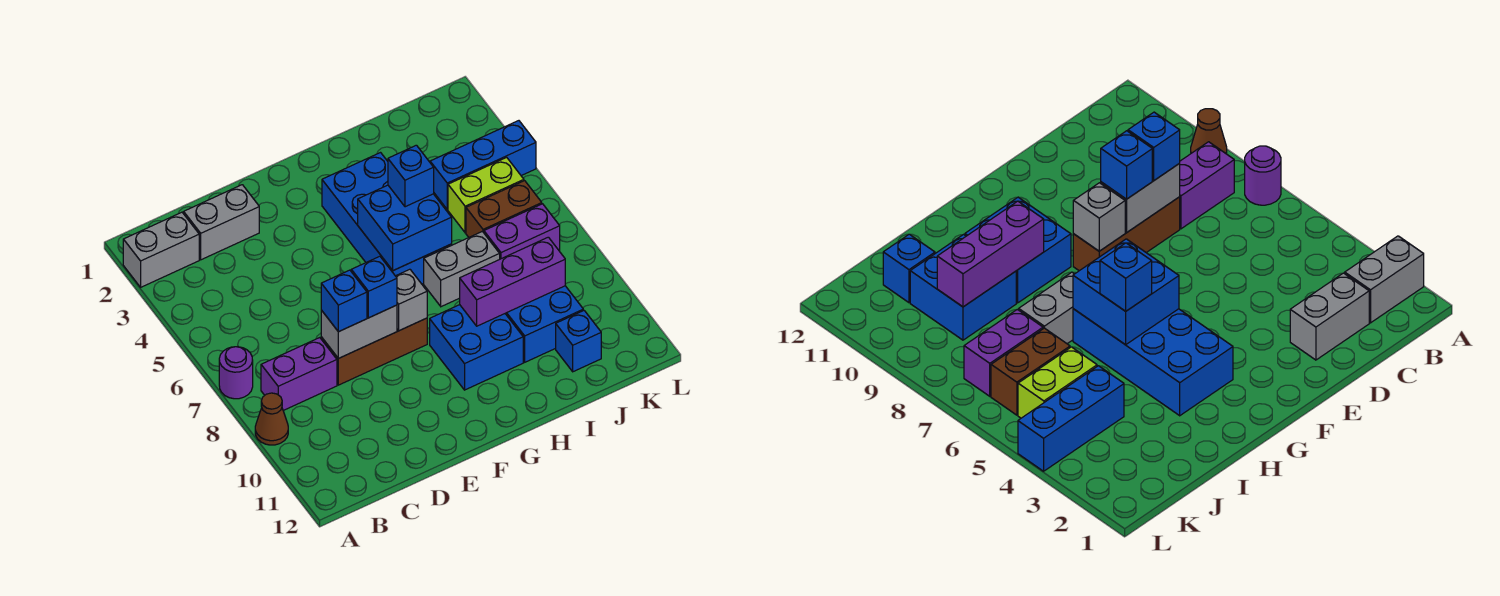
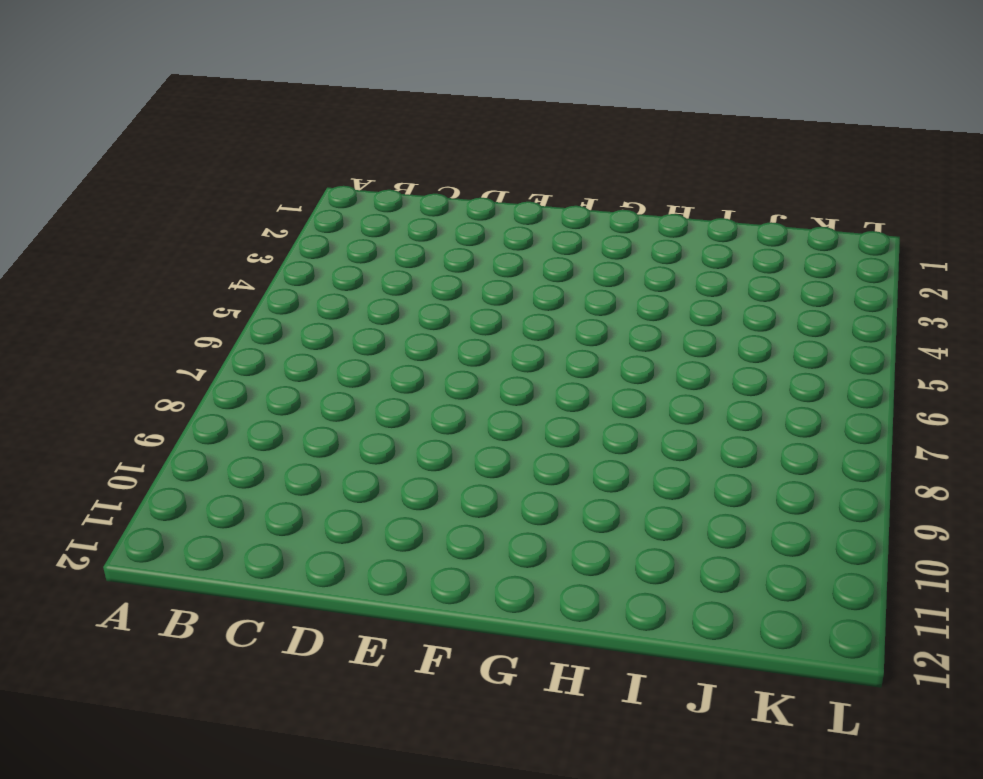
none -> grey brick A2:B2 level 1
none -> purple round brick A7 level 1
none -> brown cone A9 level 1

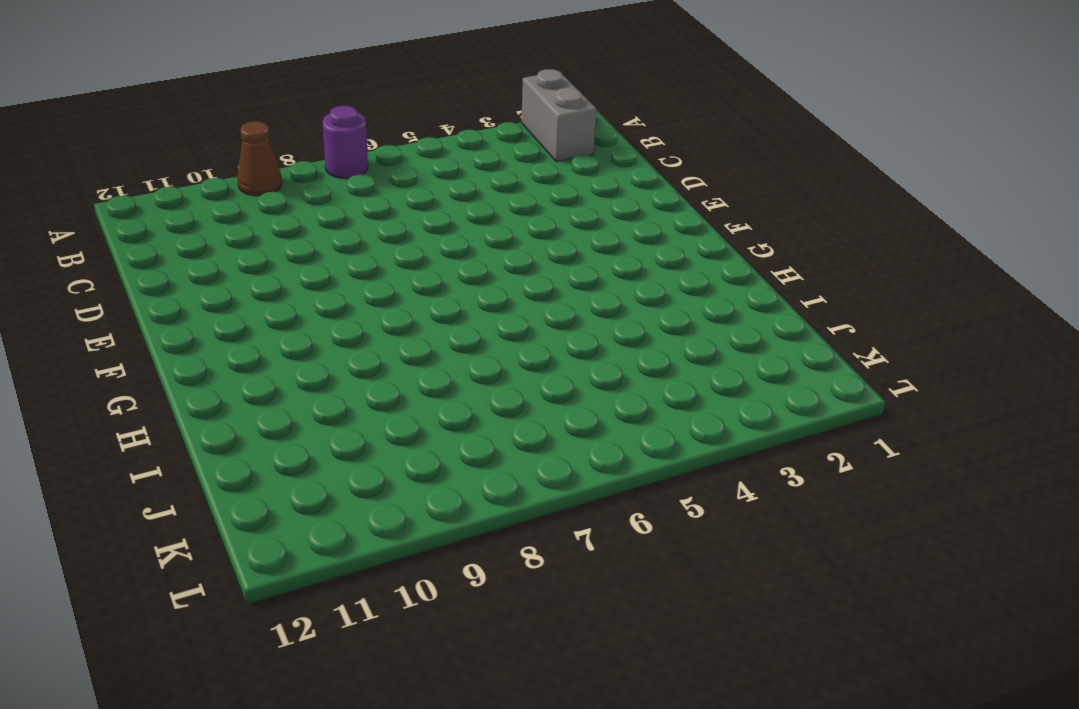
none -> purple brick B8:C8 level 1
none -> grey brick C2:D2 level 1
none -> brown brick D8:F8 level 1

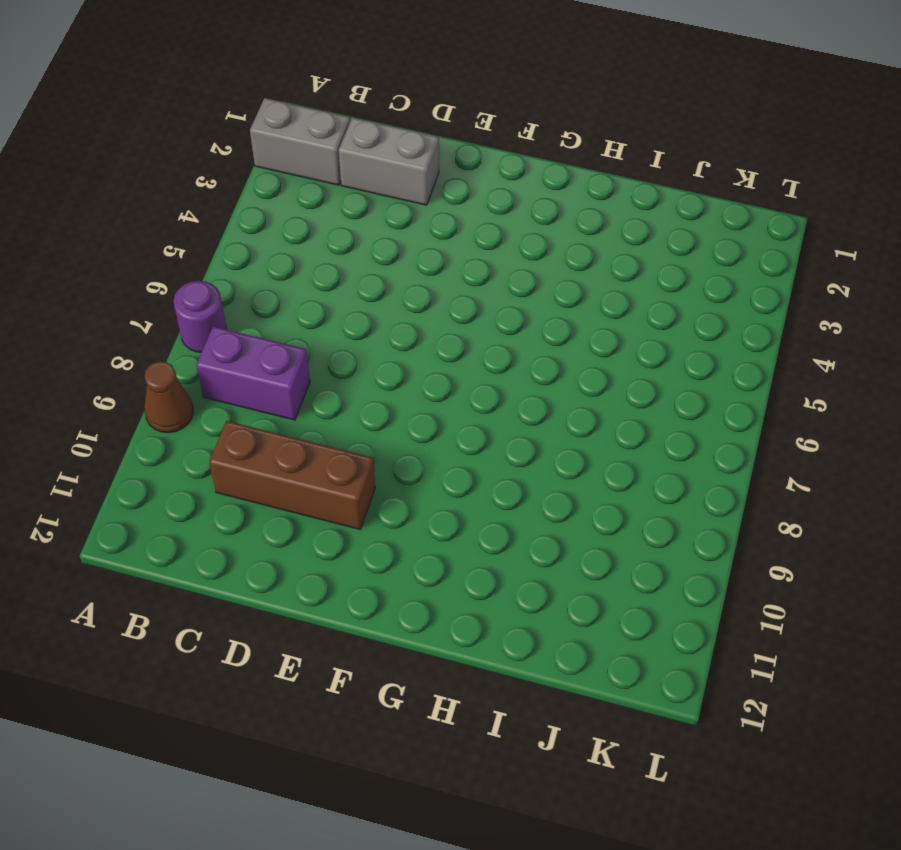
brown brick C10:E10 level 1 -> brown brick D8:F8 level 1
none -> blue brick G3:H6 level 1
none -> blue brick G9:H10 level 1
none -> grey brick H7:I7 level 1

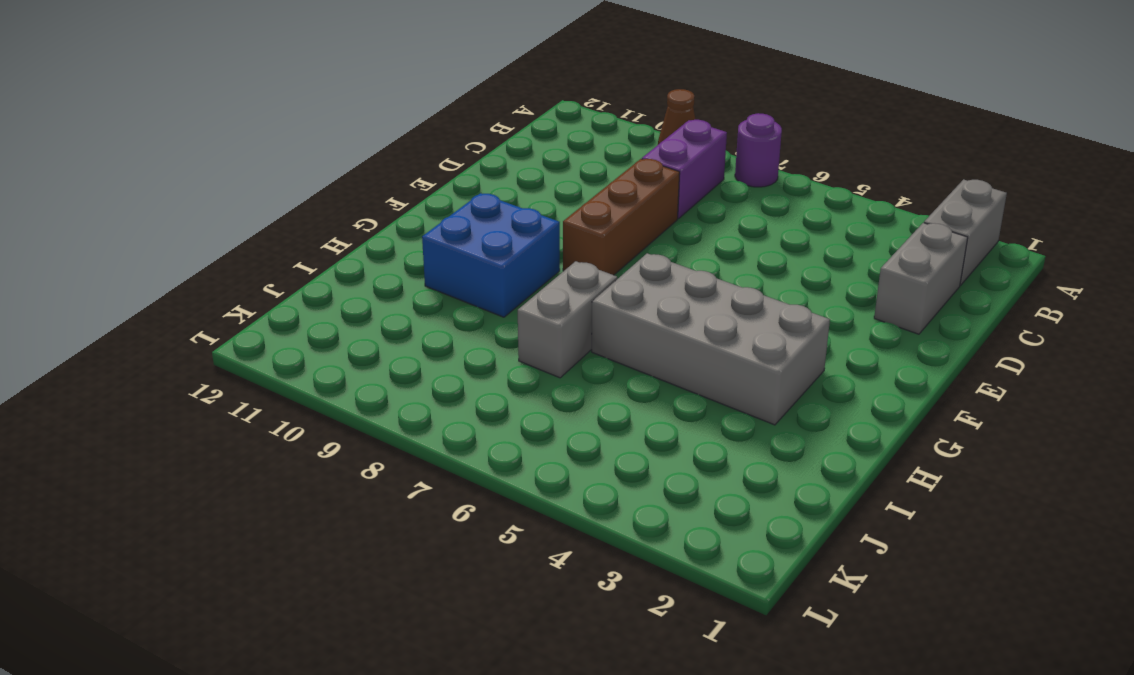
grey brick G3:H6 level 1 -> blue brick G3:H6 level 1
none -> blue brick I9:J10 level 1
none -> blue brick J4:L4 level 1
none -> lime brick J5:K5 level 1

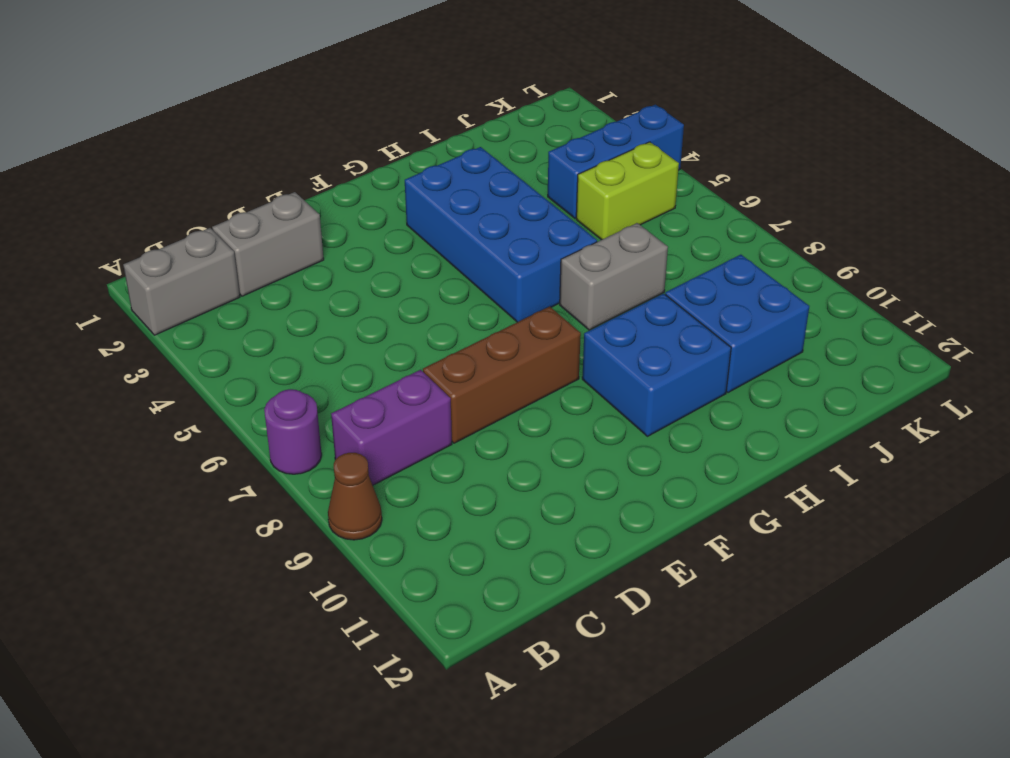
none -> brown brick J6:K6 level 1
none -> purple brick J7:K7 level 1
none -> blue brick J11 level 1

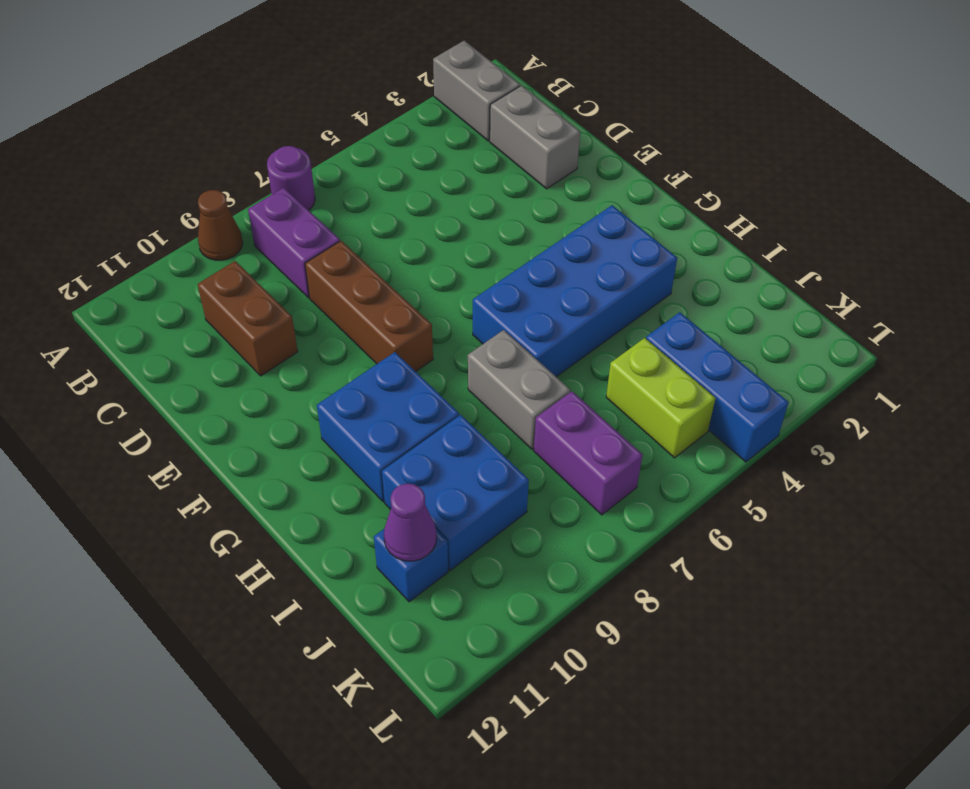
brown brick C10:D10 level 1 -> brown brick J6:K6 level 1
purple cone J11 level 2 -> none
none -> grey brick D8:E8 level 2
none -> grey brick F8 level 2
none -> blue brick G5:H6 level 2

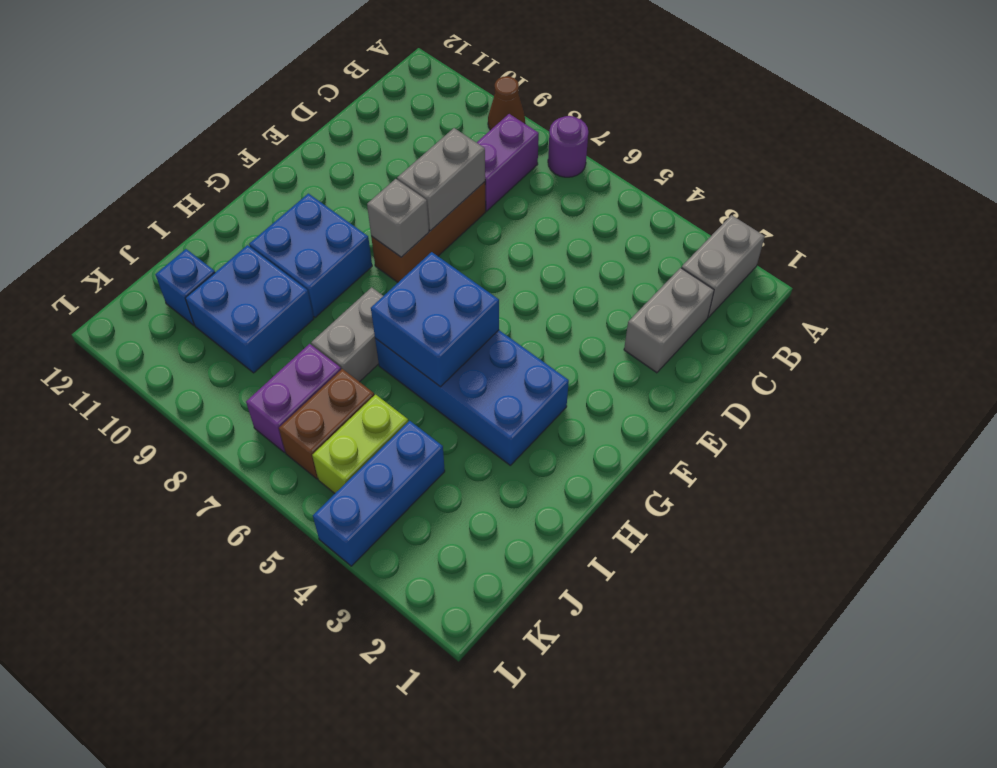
none -> purple brick H9:J9 level 2
none -> blue brick D8 level 3
none -> blue brick E8 level 3

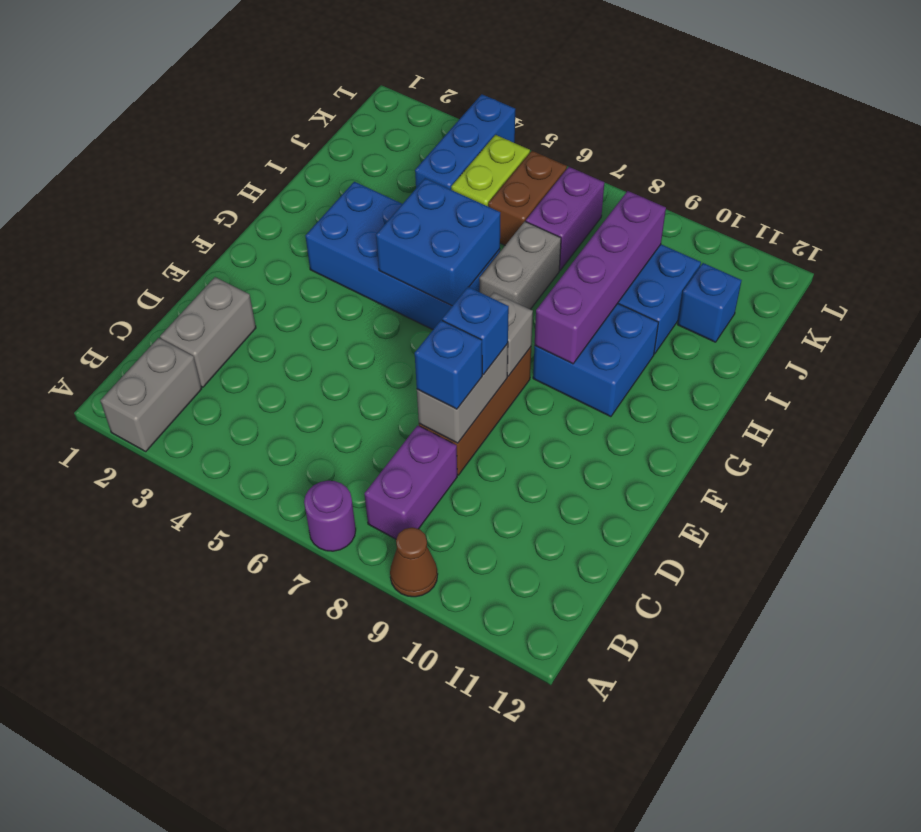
purple brick G9:J9 level 2 -> purple brick H9:J9 level 2
none -> blue brick H5 level 3

